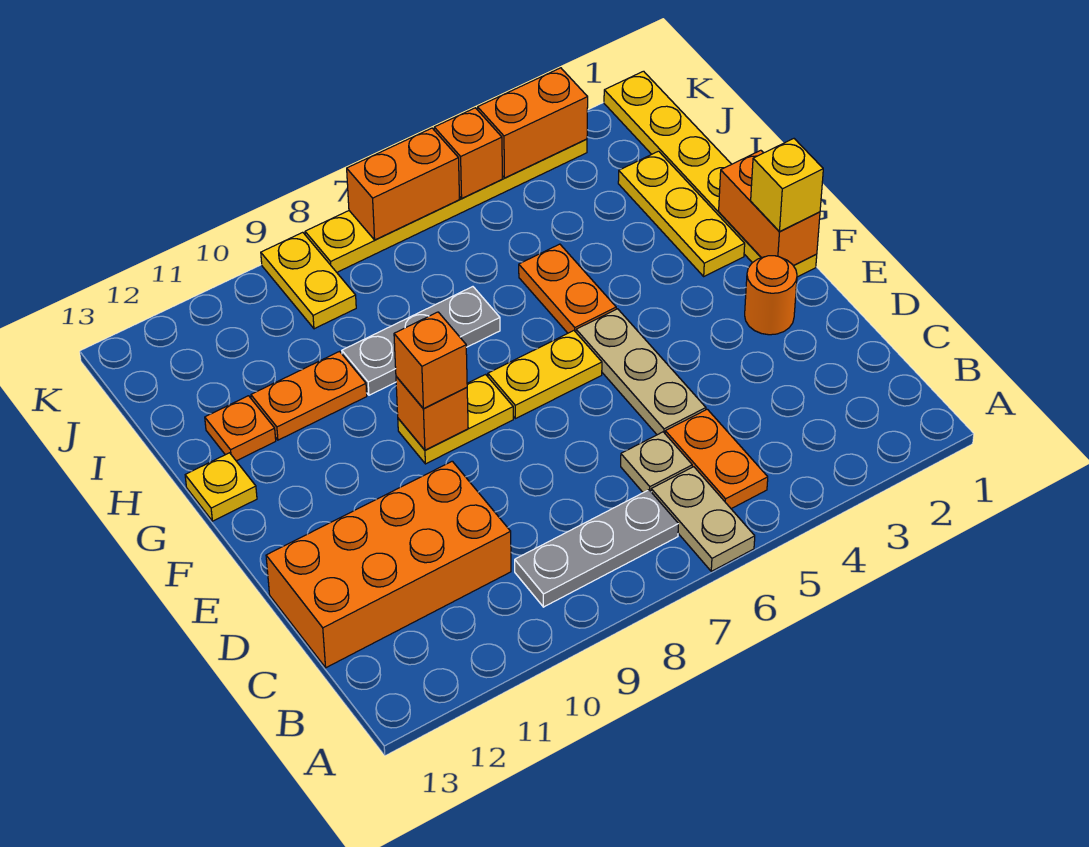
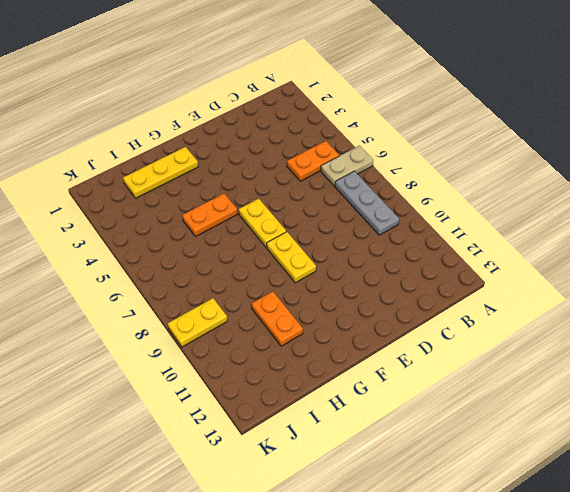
none -> tan plate C6 level 1
none -> orange brick C10:D13 level 1
none -> tan plate D5:F5 level 1

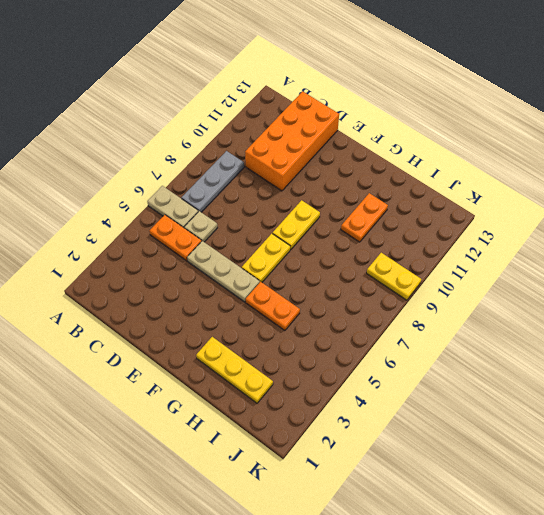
none -> orange round brick E2 level 1
none -> yellow plate F1:K1 level 1
none -> yellow plate G13 level 1

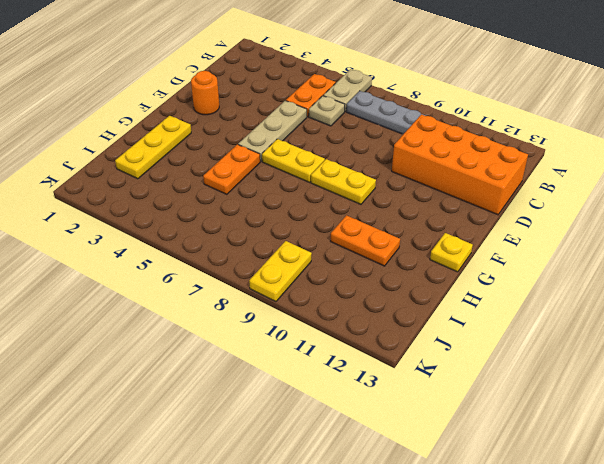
none -> yellow plate F1:K1 level 1
none -> grey plate H7:H9 level 1
none -> orange plate H12 level 1

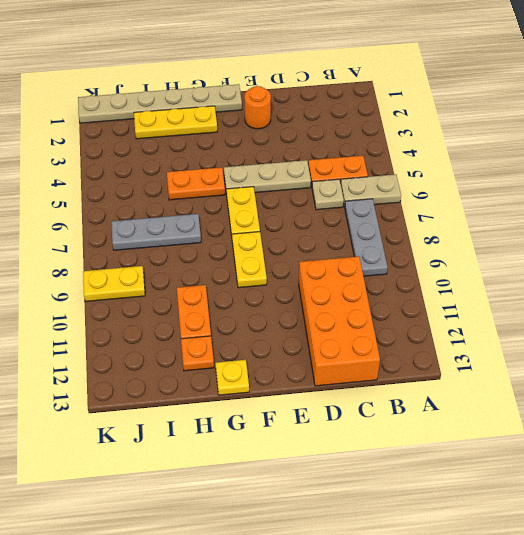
tan plate F1:K1 level 1 -> yellow plate F1:K1 level 1
grey plate H7:J7 level 1 -> grey plate H7:H9 level 1
none -> yellow plate K3:K8 level 1
none -> orange brick F1:G1 level 2
none -> orange brick F9 level 2

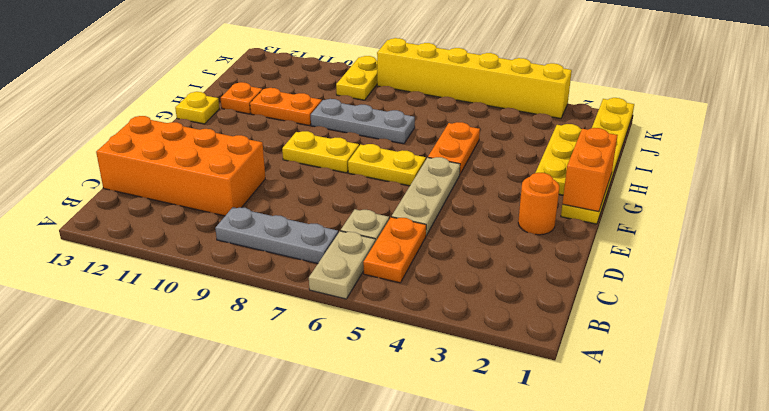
yellow brick K3:K8 level 1 -> yellow plate K3:K8 level 1
none -> orange brick F9 level 2
none -> orange brick K3:K4 level 2
none -> orange brick K5 level 2

